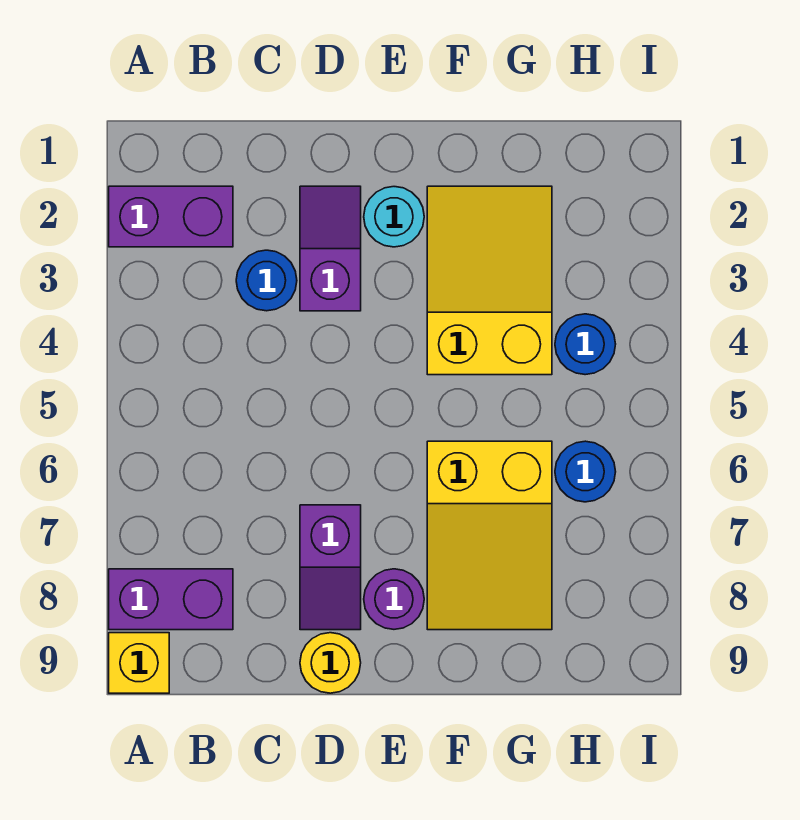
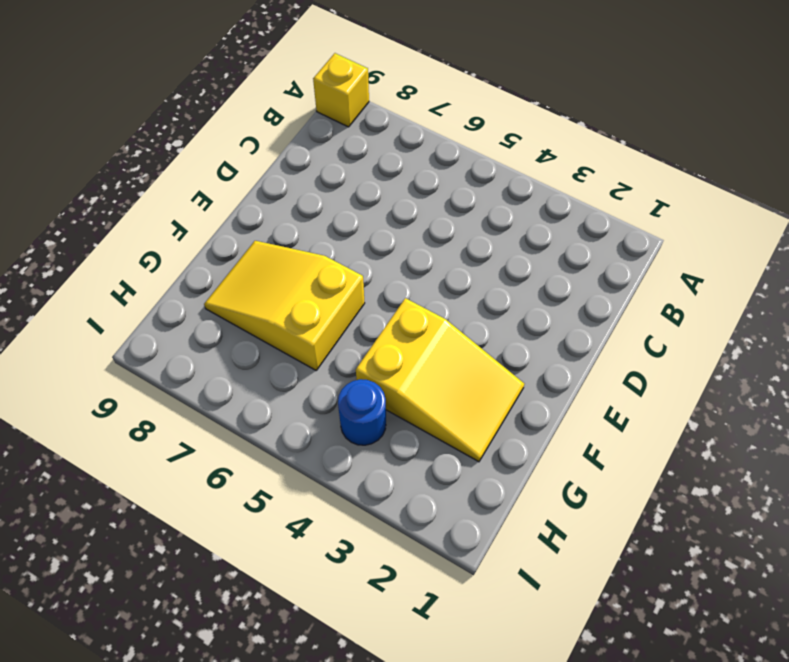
none -> purple brick A2:B2 level 1
none -> purple brick A8:B8 level 1
none -> blue round brick C3 level 1

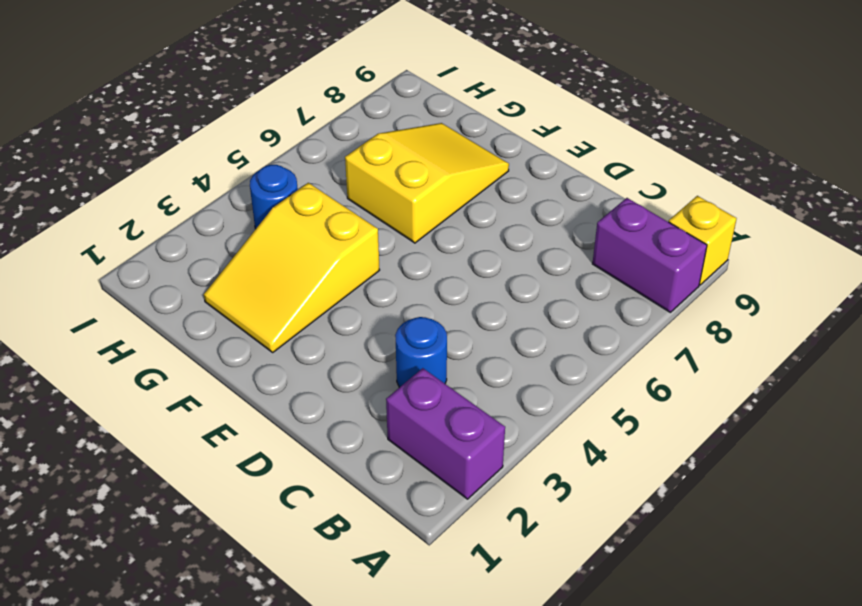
none -> purple slope D2:D3 level 1 top 3
none -> purple slope D7:D8 level 1 top 7
none -> yellow round brick D9 level 1

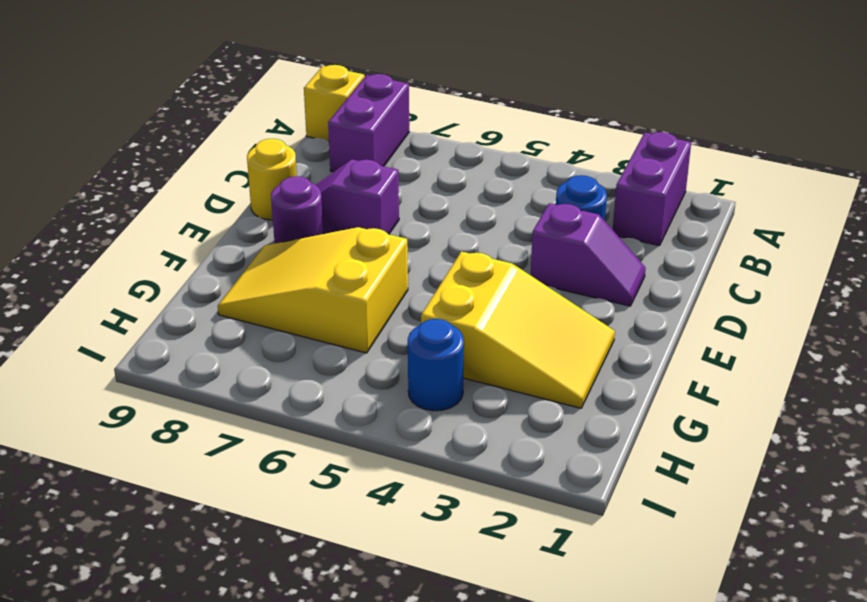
none -> cyan round brick E2 level 1
none -> blue round brick H6 level 1

